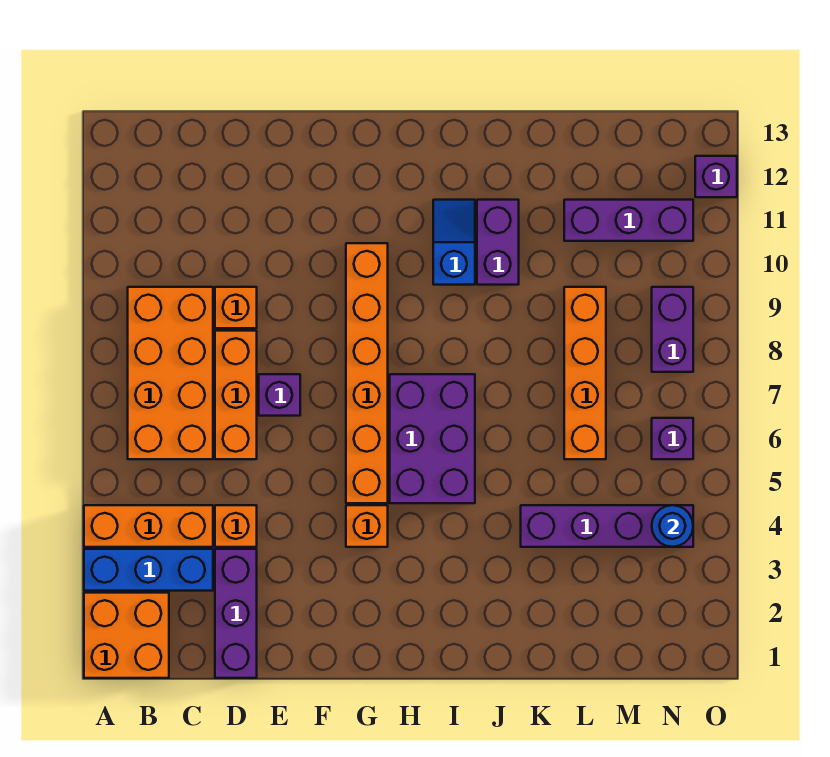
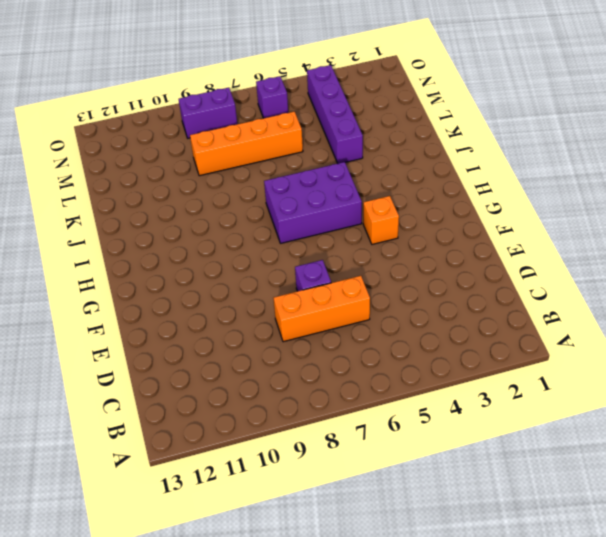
none -> orange brick A1:B2 level 1
none -> blue brick A3:C3 level 1
none -> orange brick A4:C4 level 1

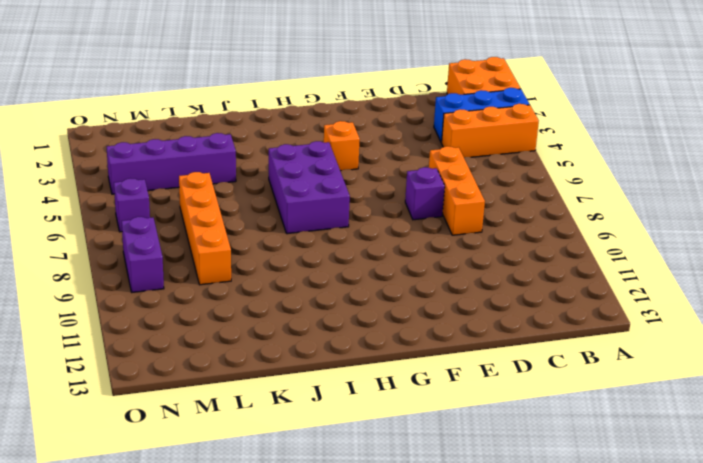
none -> orange brick B6:C9 level 1
none -> purple brick D1:D3 level 1
none -> orange brick D4 level 1

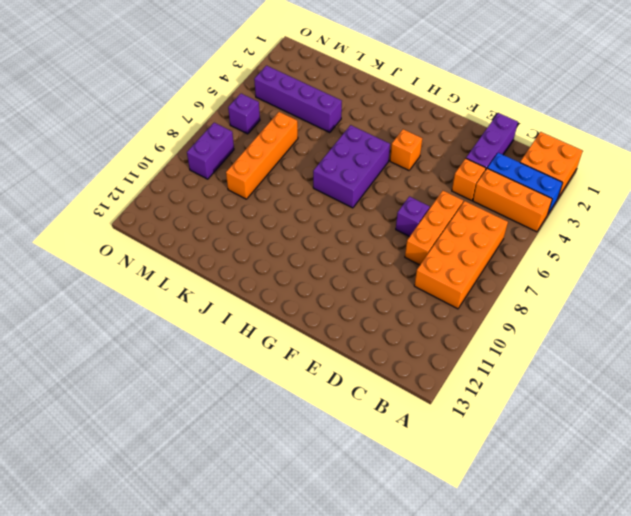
none -> orange brick D9 level 1
none -> orange brick G5:G10 level 1
none -> blue slope I10:I11 level 1 top 10

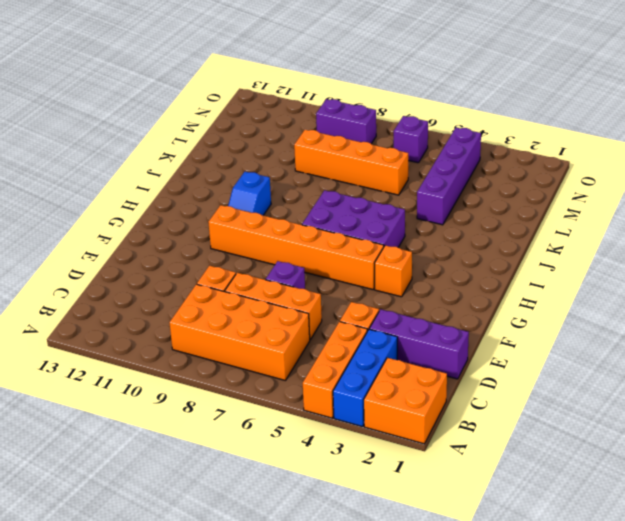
blue slope H10:I10 level 1 top I -> blue slope I10:I11 level 1 top 10
none -> purple brick J10:J11 level 1
none -> purple brick L11:N11 level 1
none -> purple brick O12 level 1

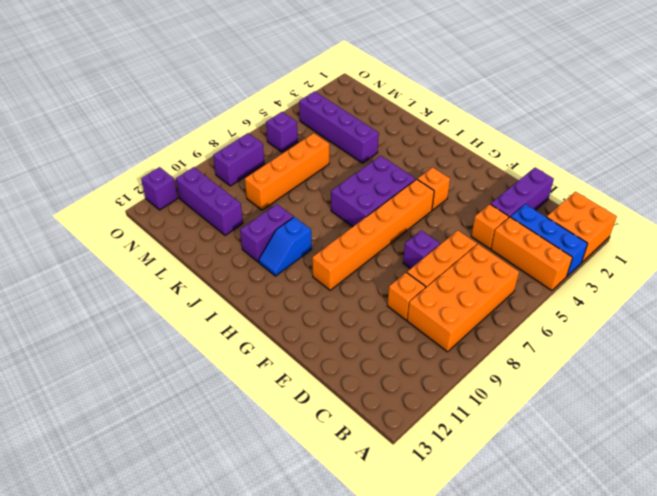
none -> blue round brick N4 level 2

